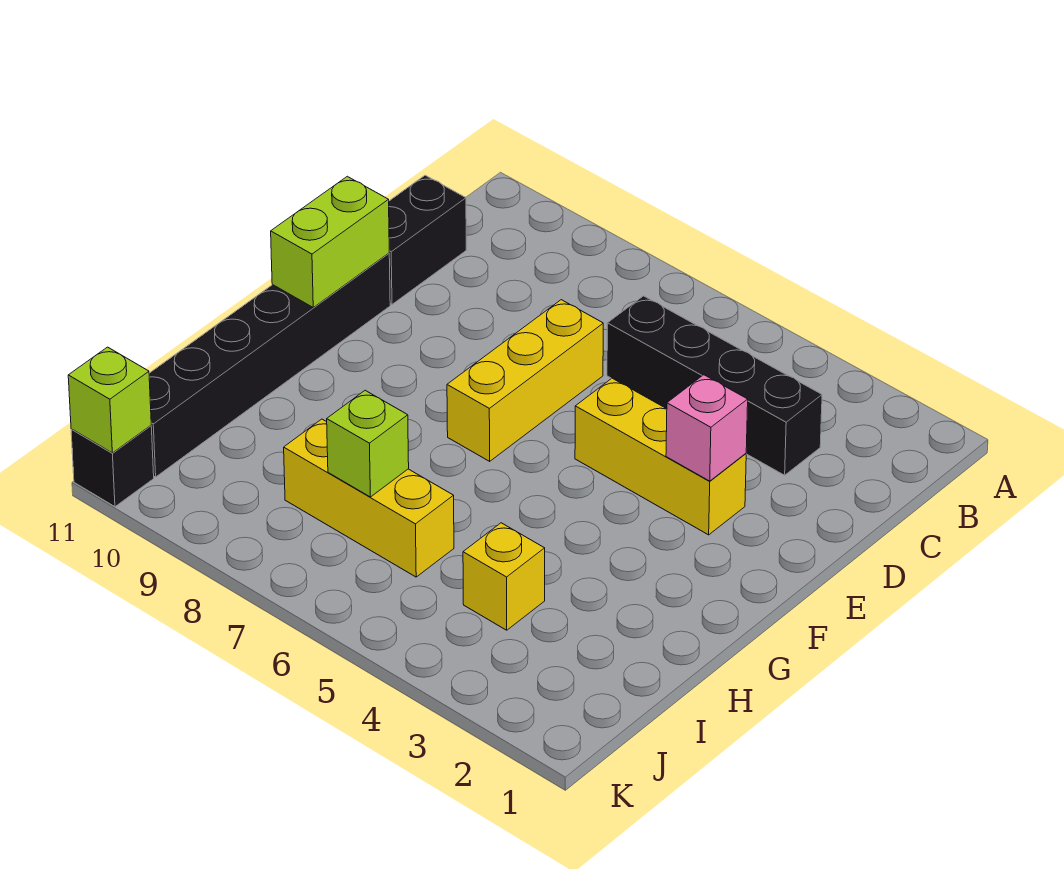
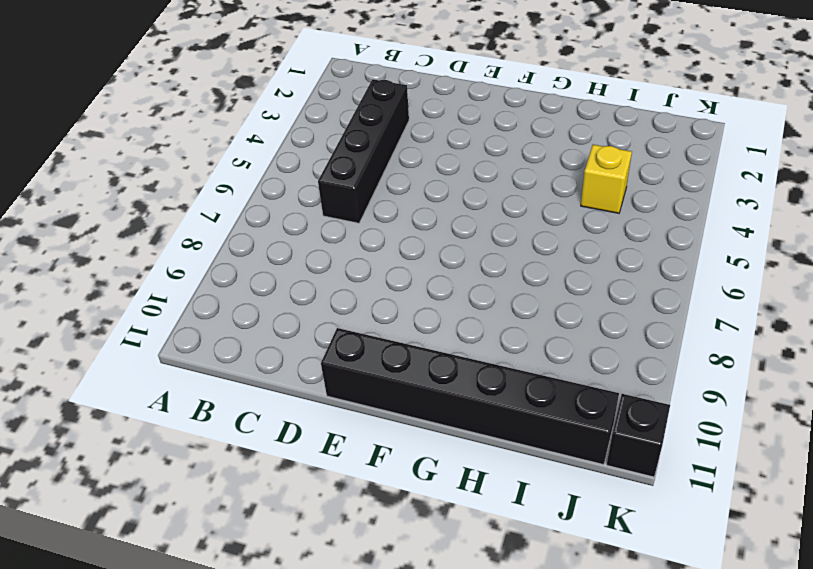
none -> black brick C11:D11 level 1
none -> yellow brick D7:F7 level 1
none -> yellow brick E3:E5 level 1

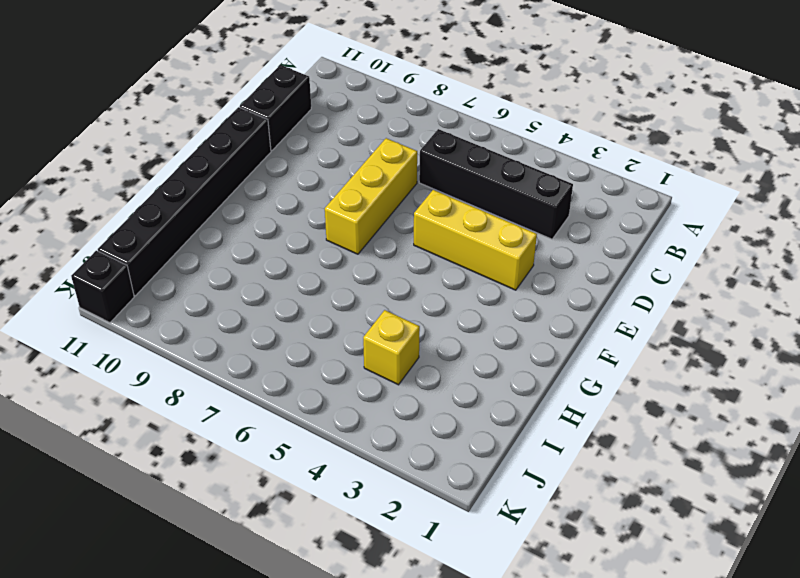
none -> yellow brick I6:I8 level 1
none -> pink brick E3 level 2
none -> lime brick E11:F11 level 2

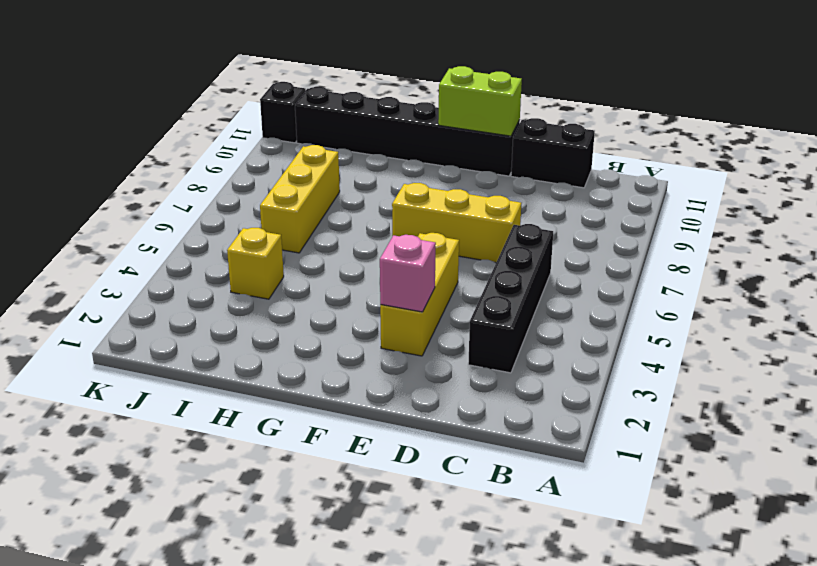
none -> lime brick I7 level 2
none -> lime brick K11 level 2

